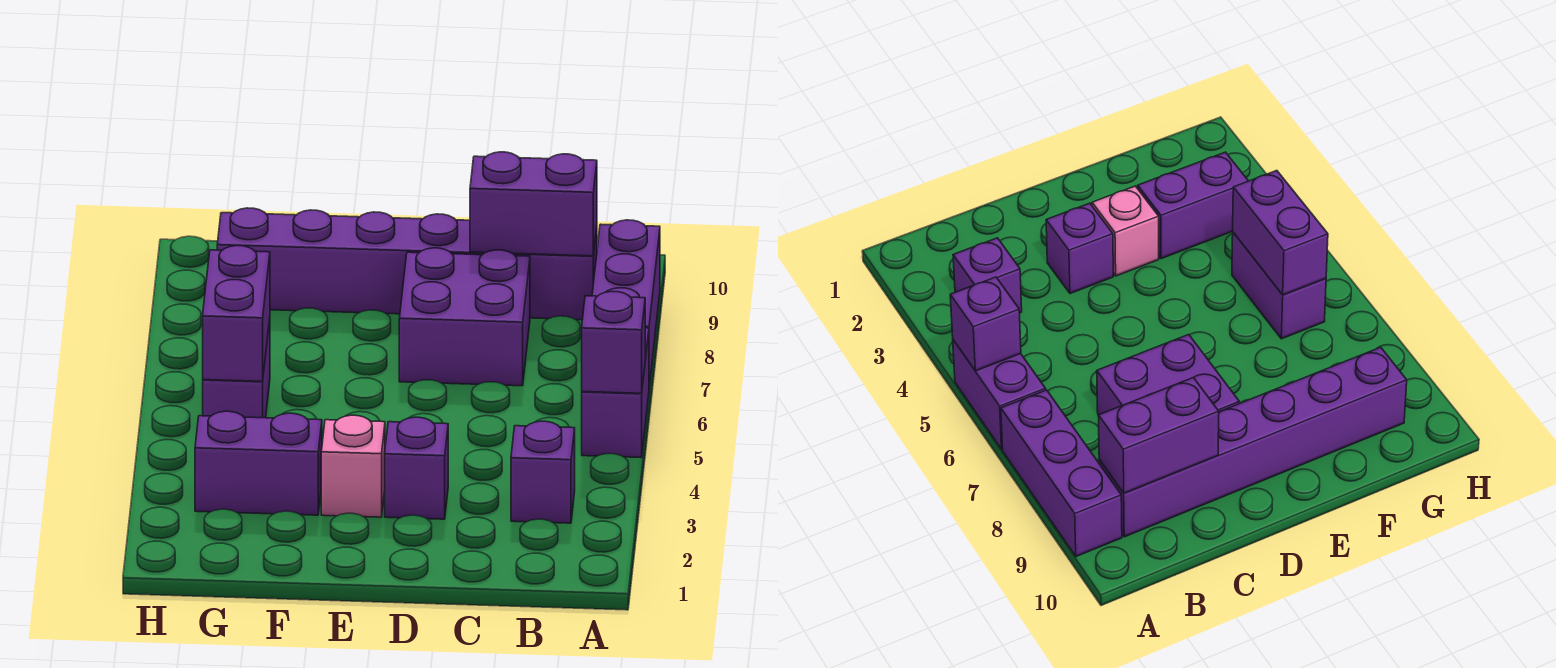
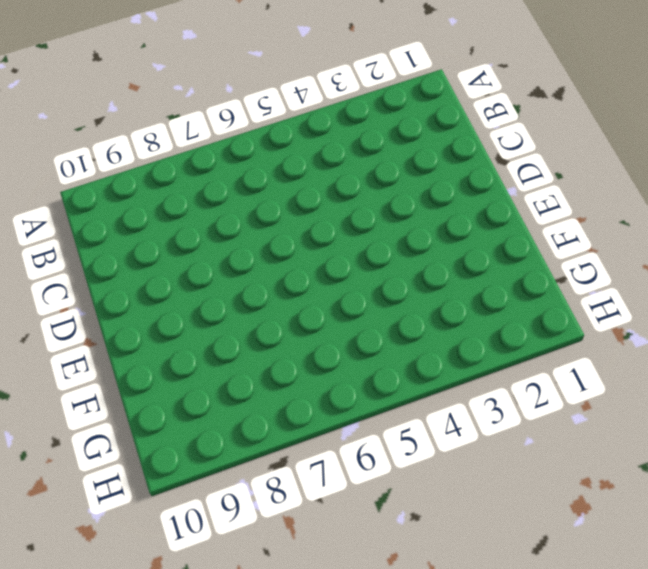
none -> purple brick A5:A6 level 1
none -> purple brick A7:A9 level 1
none -> purple brick B3 level 1

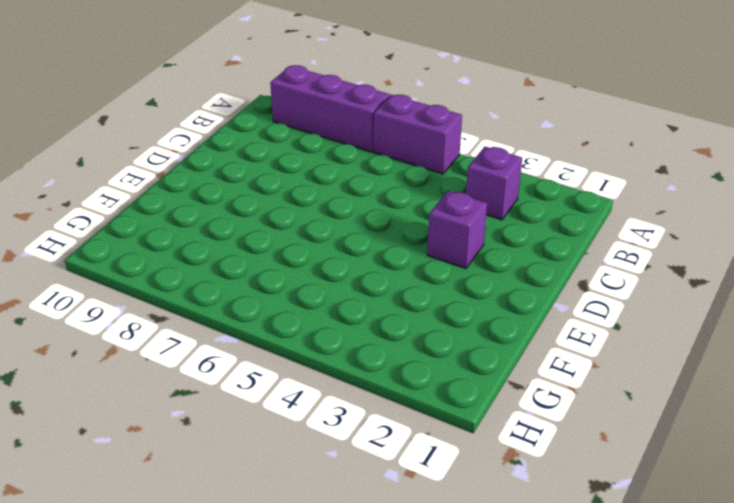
none -> purple brick B9:G9 level 1
none -> purple brick C7:D8 level 1
none -> pink brick E3 level 1

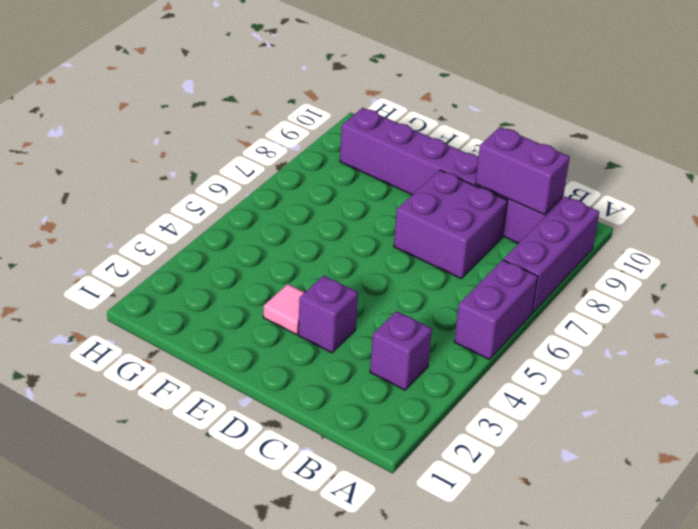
pink tile E3 level 1 -> pink brick E3 level 1
none -> purple brick F3:G3 level 1
none -> purple brick G5:G6 level 1
none -> purple brick A5 level 2

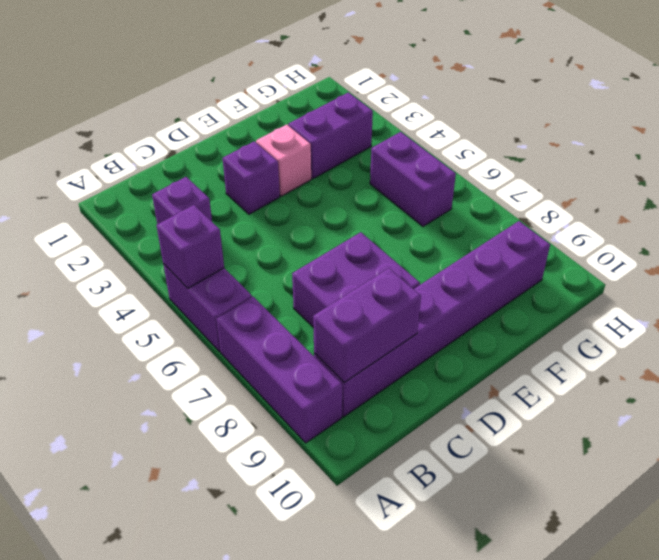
none -> purple brick G5:G6 level 2

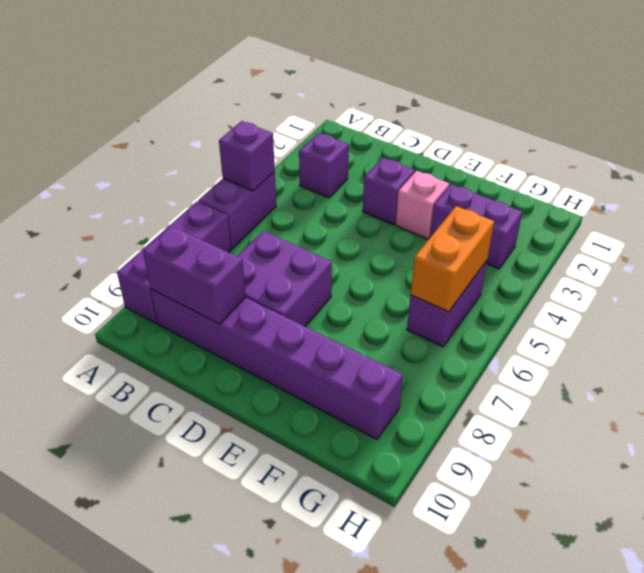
orange brick G5:G6 level 2 -> purple brick G5:G6 level 2

